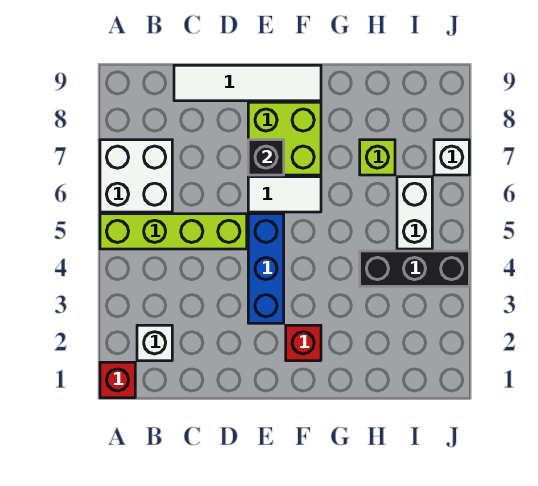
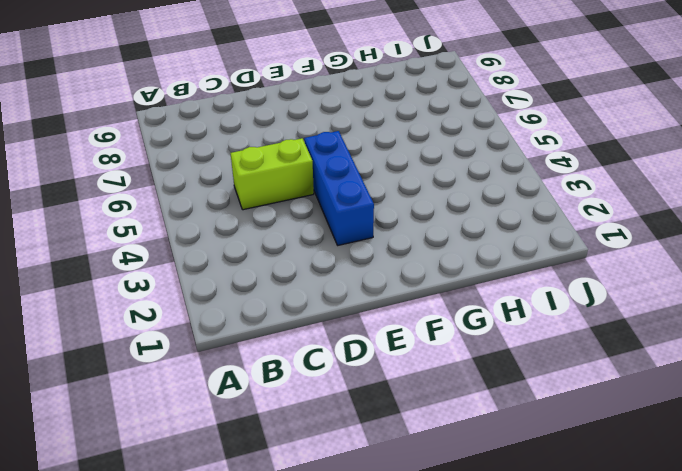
lime brick C5:D5 level 1 -> lime brick A5:D5 level 1
none -> red brick A1 level 1
none -> white brick A6:B7 level 1
none -> white brick B2 level 1

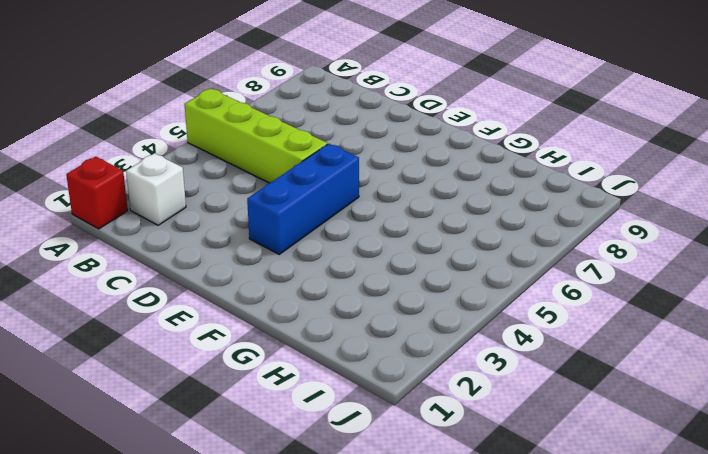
none -> white brick A6:B7 level 1
none -> white tile C9:F9 level 1
none -> white tile E6:F6 level 1

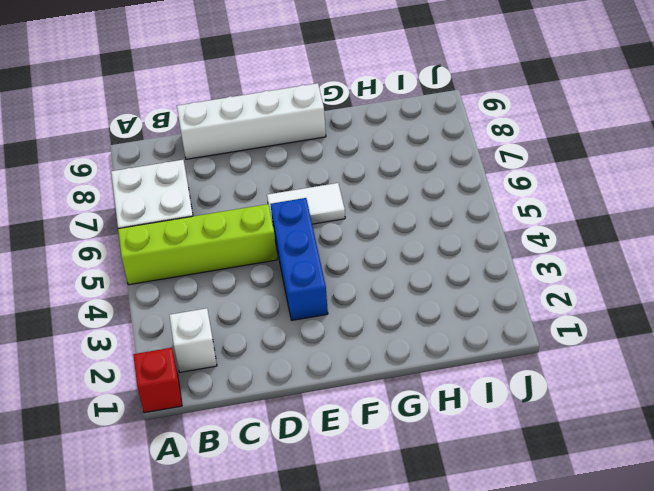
white brick C9:F9 level 1 -> white tile C9:F9 level 1
none -> lime brick E7:F8 level 1
none -> red brick F2 level 1
none -> black brick H4:J4 level 1

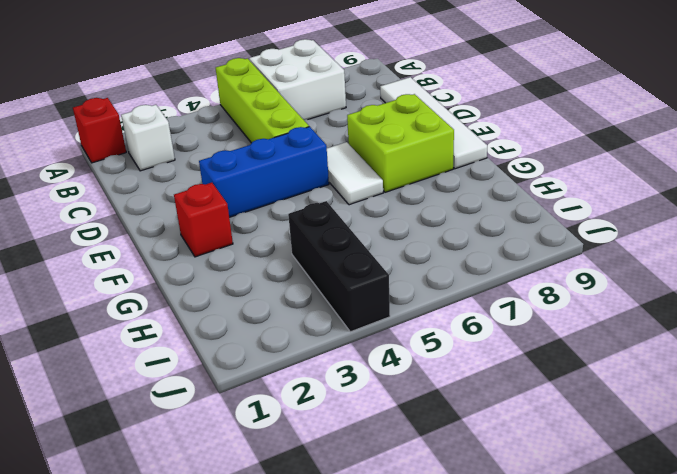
none -> lime brick H7 level 1
none -> white brick I5:I6 level 1
none -> white brick J7 level 1

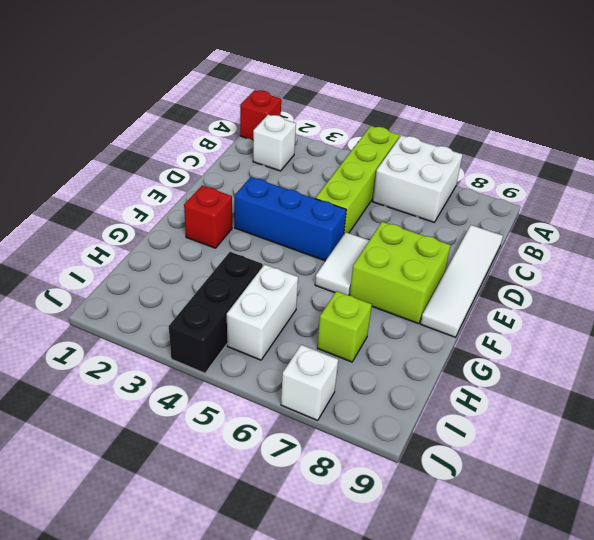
white brick H5:I5 level 1 -> white brick I5:I6 level 1
none -> black brick E7 level 2

